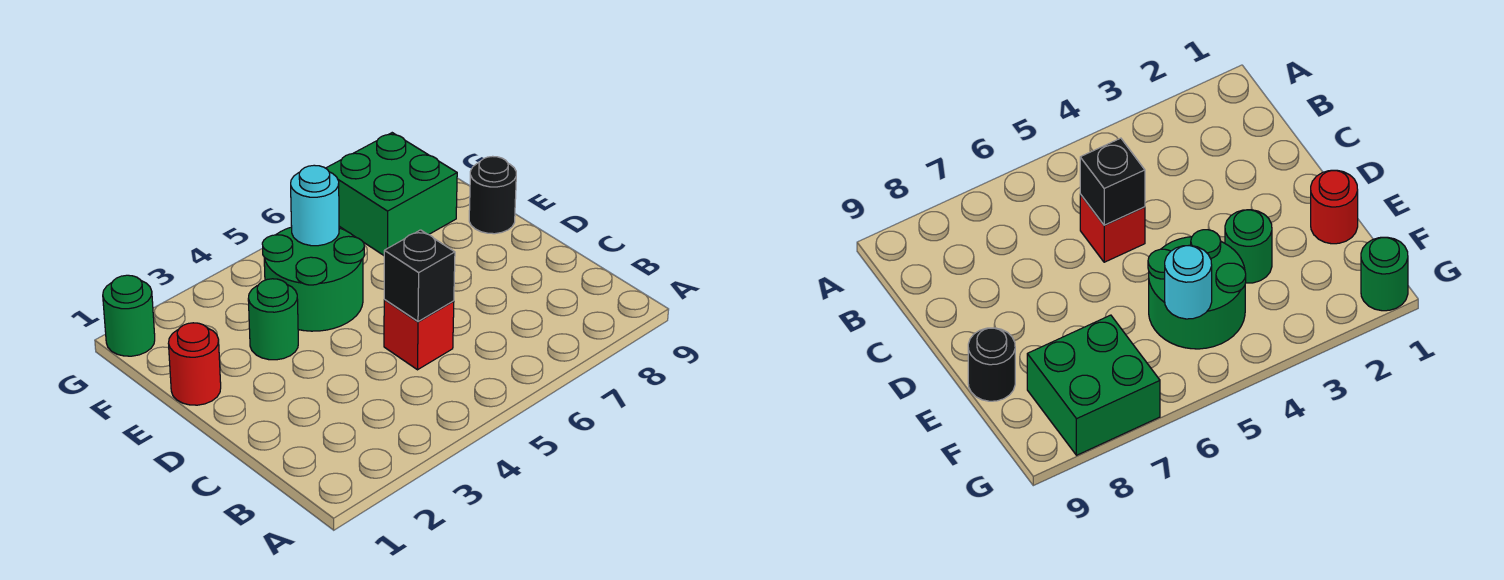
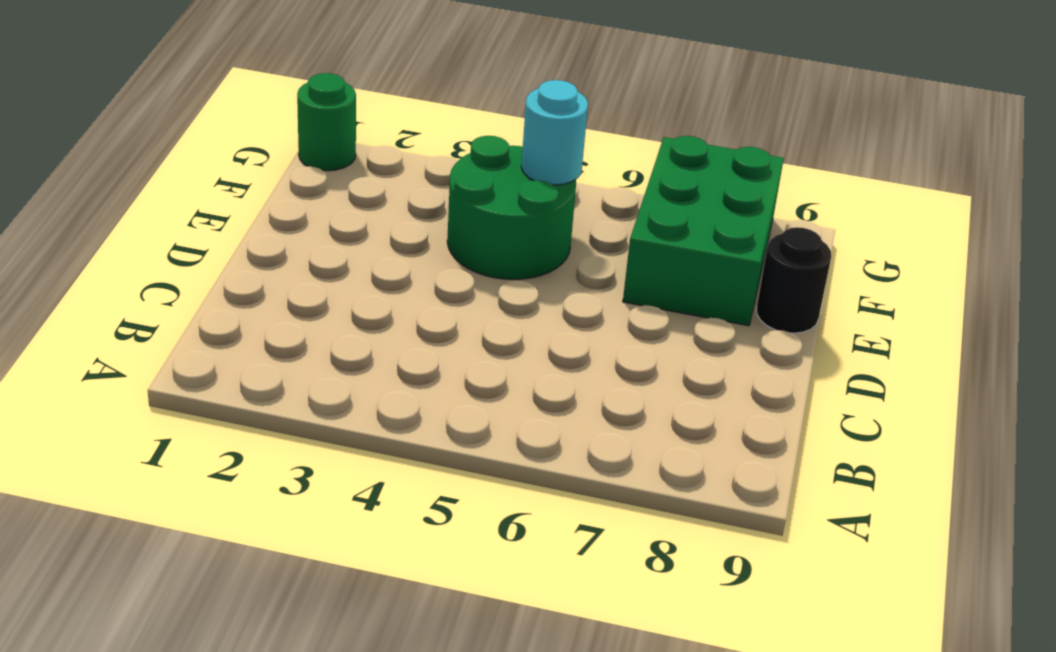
green brick E7:G8 level 1 -> green brick F7:G8 level 1
none -> red brick C5 level 1
none -> red round brick E1 level 1

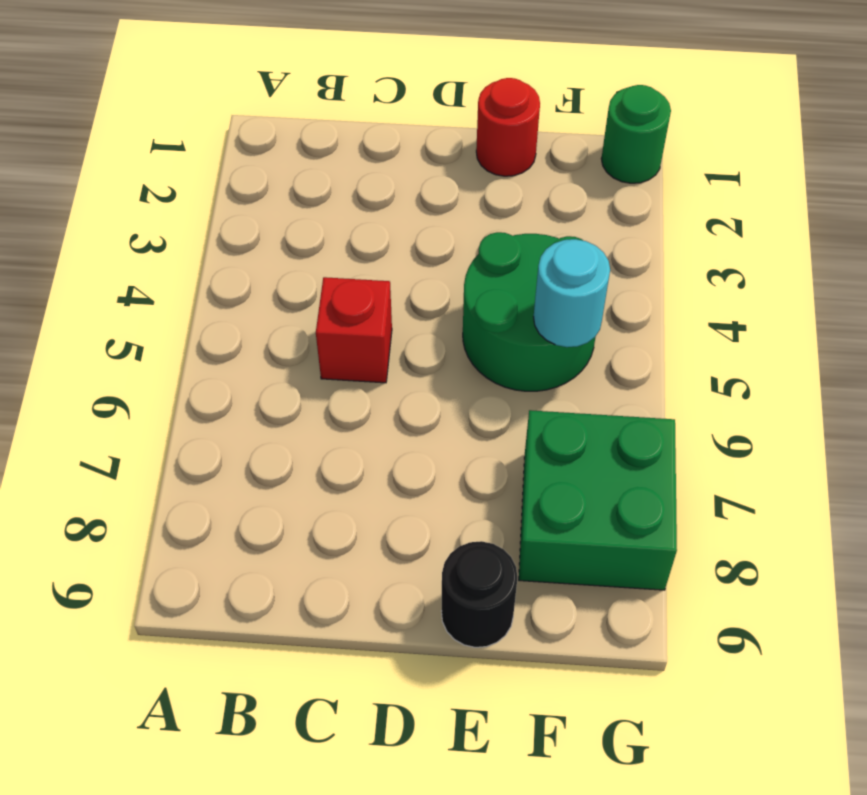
none -> green round brick E3 level 1
none -> black brick C5 level 2

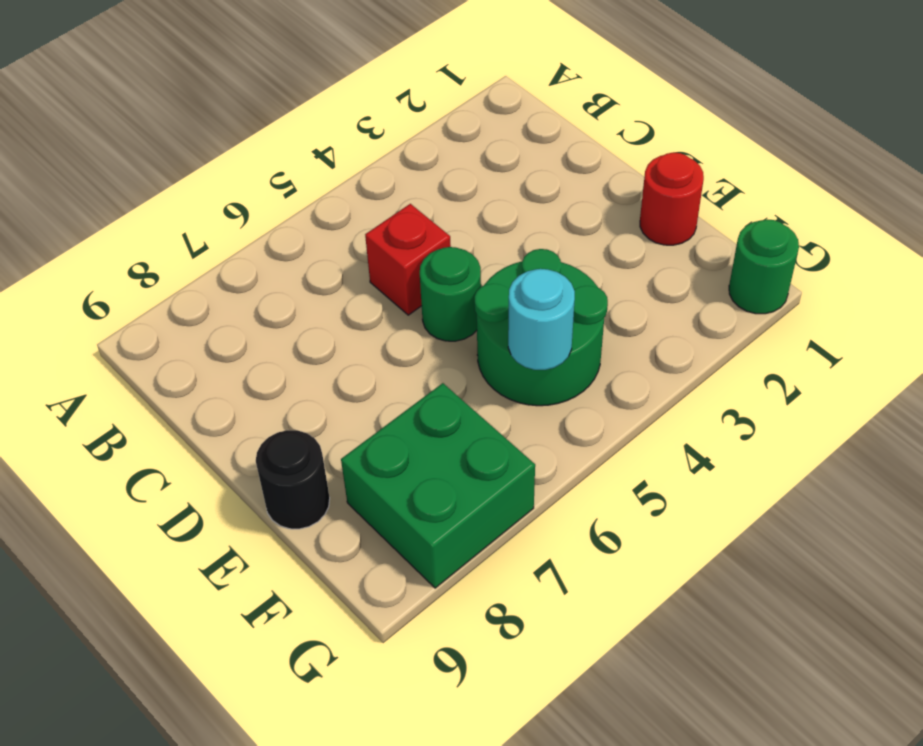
green round brick D5 level 1 -> green round brick E3 level 1
none -> black brick C5 level 2

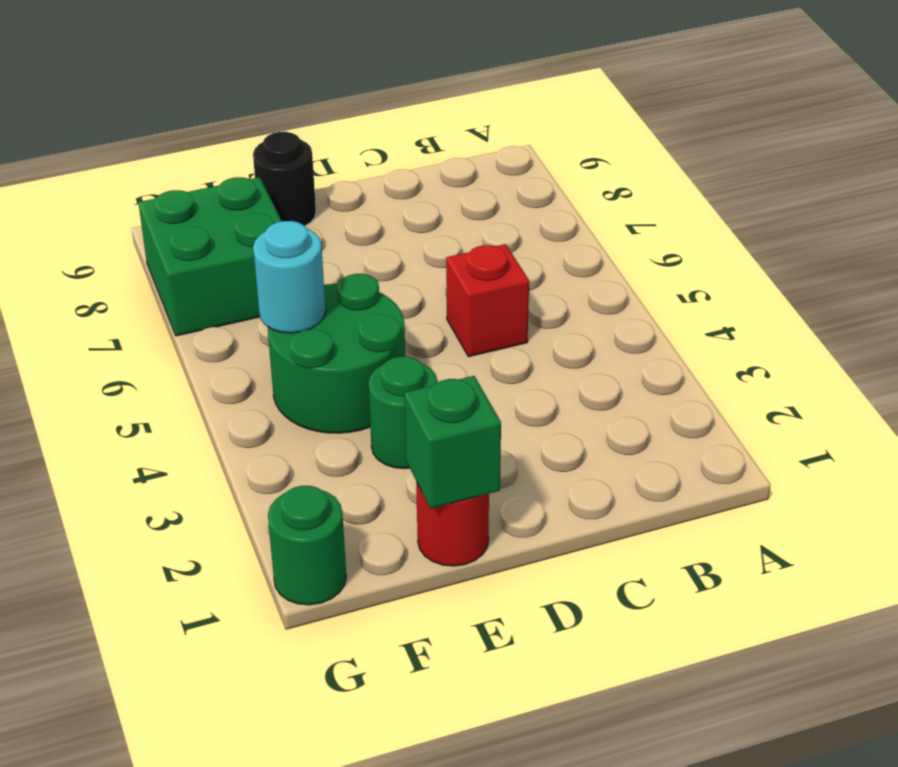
green brick E1 level 2 -> none
none -> black brick C5 level 2

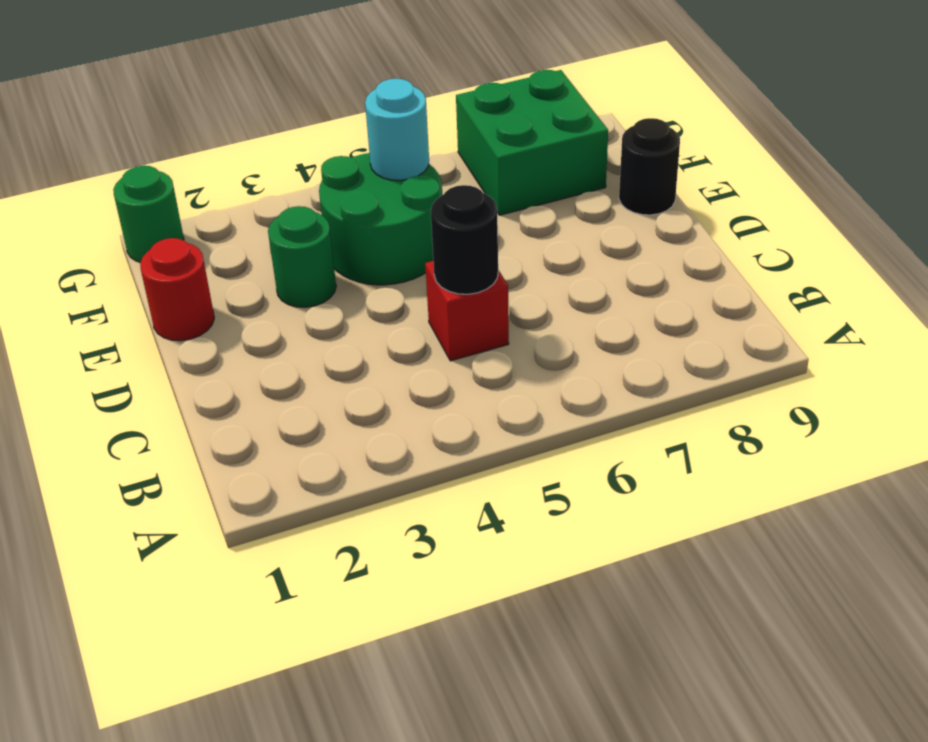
black round brick C5 level 2 -> black brick C5 level 2

